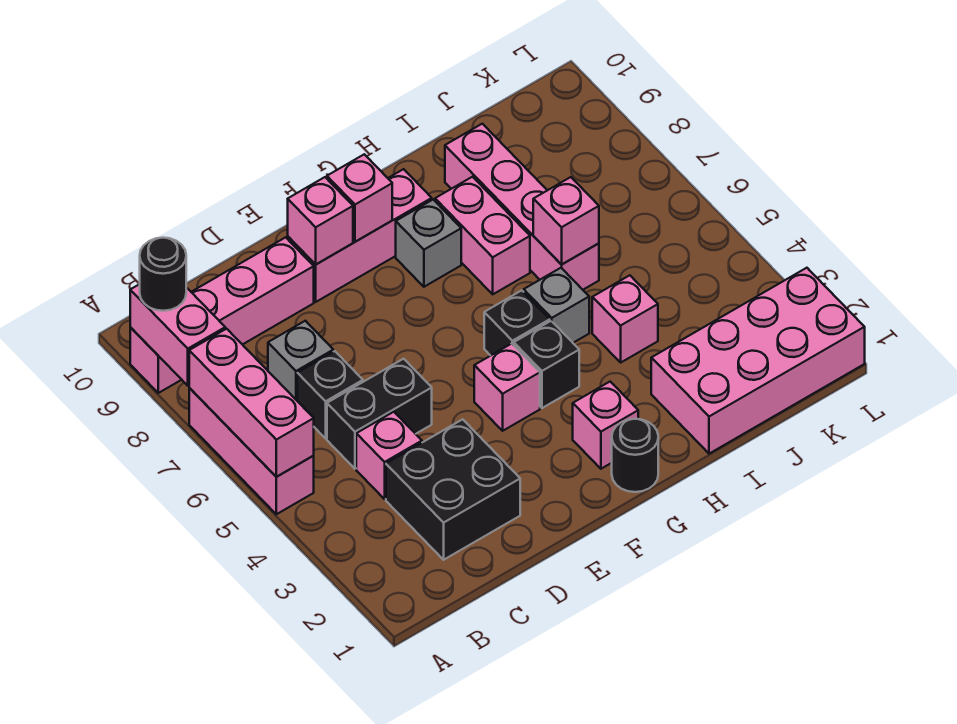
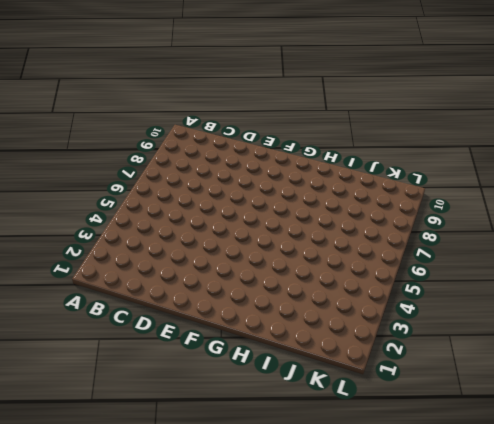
none -> pink brick A5:A7 level 1
none -> pink brick A9:D9 level 1
none -> black brick C2:D3 level 1

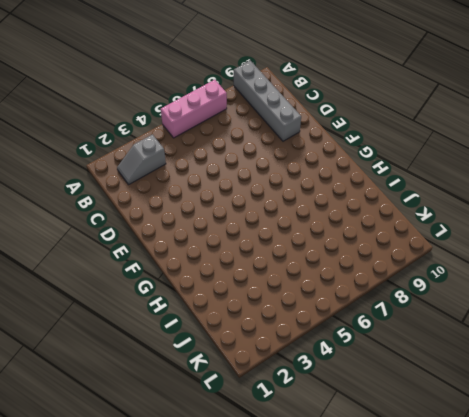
grey brick A9:D9 level 1 -> pink brick A9:D9 level 1
grey slope B2:B3 level 1 top 3 -> none
none -> black brick C2:D3 level 1
none -> pink brick C4 level 1
none -> black brick C5:D5 level 1

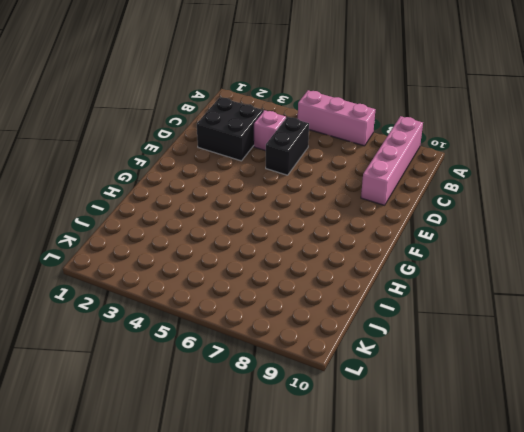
none -> black brick C6 level 1
none -> grey brick C7 level 1
none -> pink brick E9:G9 level 1

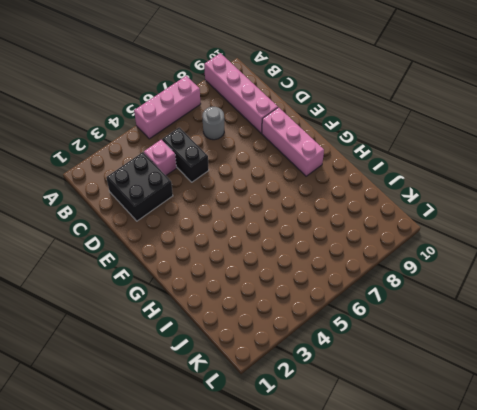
grey round brick C7 level 1 -> grey brick C7 level 1
none -> black brick C6 level 1
none -> pink brick F4 level 1
none -> black round brick G1 level 1

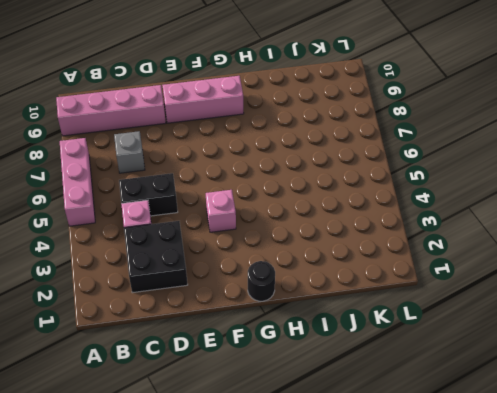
none -> black brick C6 level 1
none -> pink brick G2 level 1
none -> black brick G4 level 1

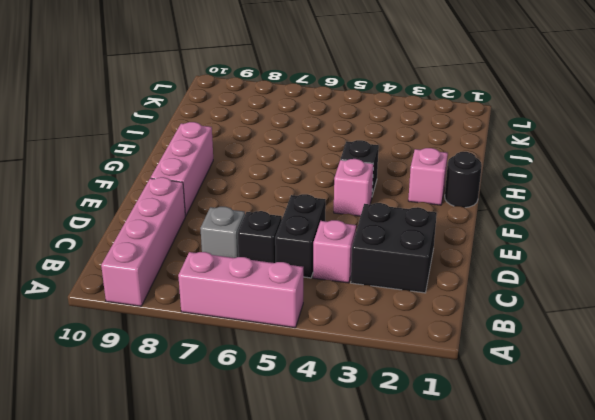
none -> black brick G5 level 1
none -> grey brick G8 level 1
none -> grey brick H5 level 1

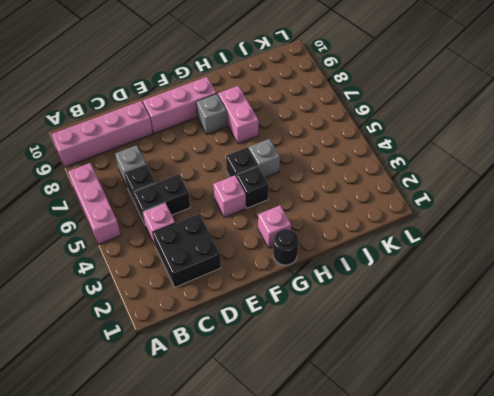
none -> pink brick I1:L2 level 1
none -> pink brick I4 level 1
none -> pink brick I6:I9 level 1

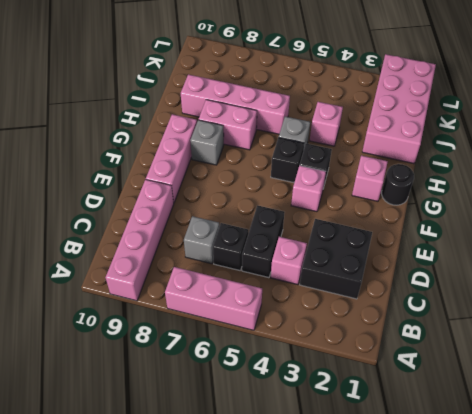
none -> pink brick A5:A7 level 2
none -> pink brick A8:A9 level 2
none -> pink brick E9 level 2

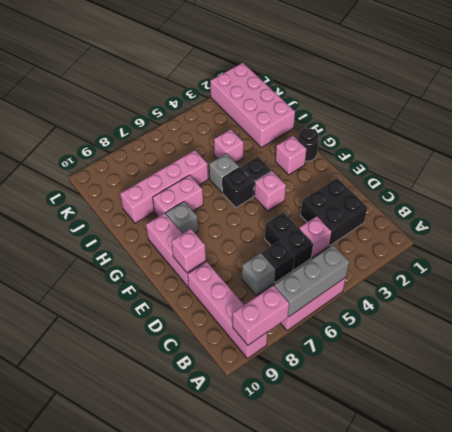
grey brick A5:A7 level 2 -> pink brick A5:A7 level 2
none -> pink brick F9 level 2
none -> pink brick I6 level 2
none -> black round brick A9 level 3

